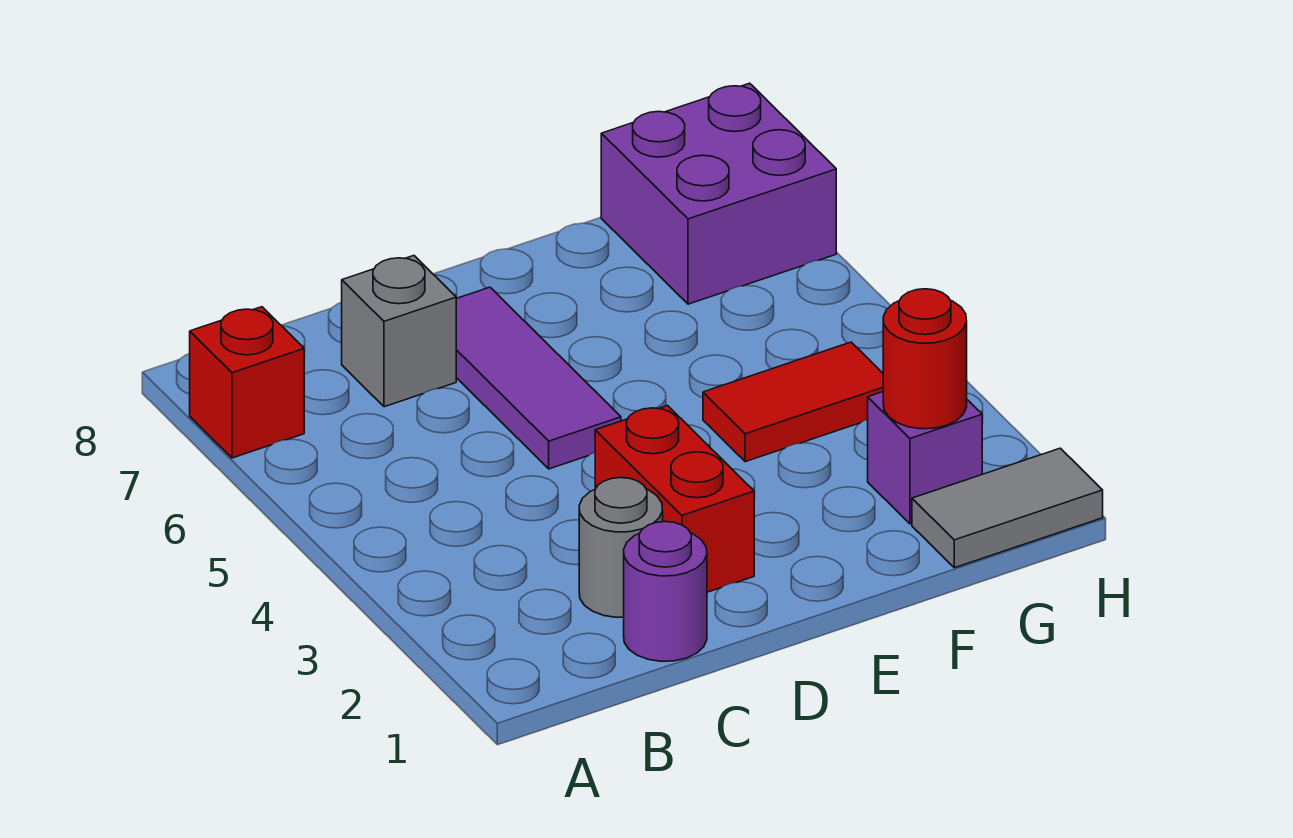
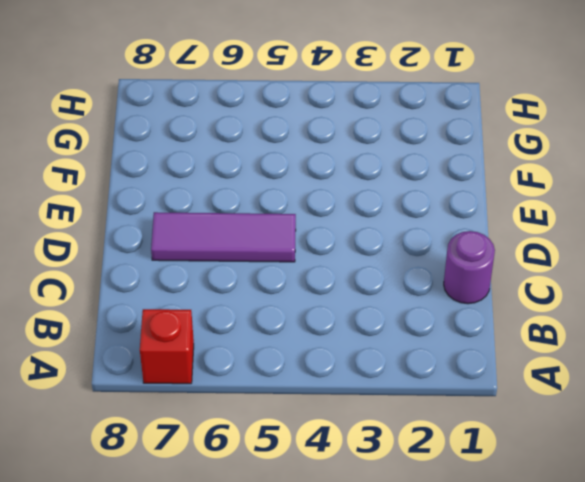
none -> grey round brick C2 level 1
none -> grey brick C7 level 1

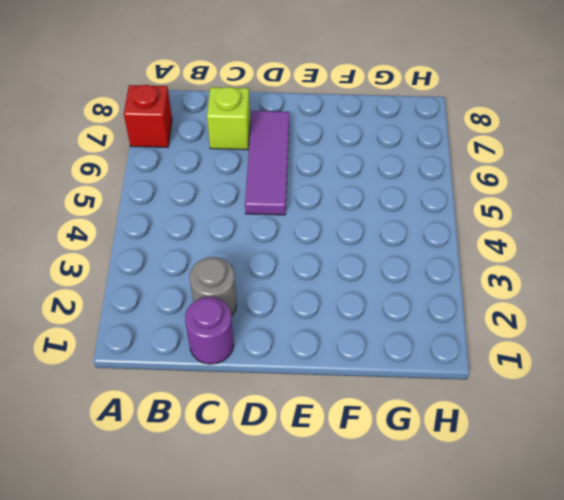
lime brick C7 level 1 -> grey brick C7 level 1
none -> red brick D2:D3 level 1
none -> red tile F4:G4 level 1

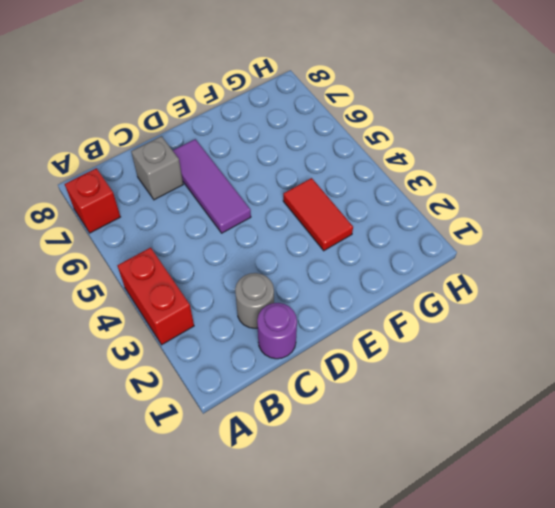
red brick A3:A4 level 1 -> red brick D2:D3 level 1
red tile F3:F4 level 1 -> red tile F4:G4 level 1
none -> grey tile G1:H1 level 1
none -> purple brick G2 level 1

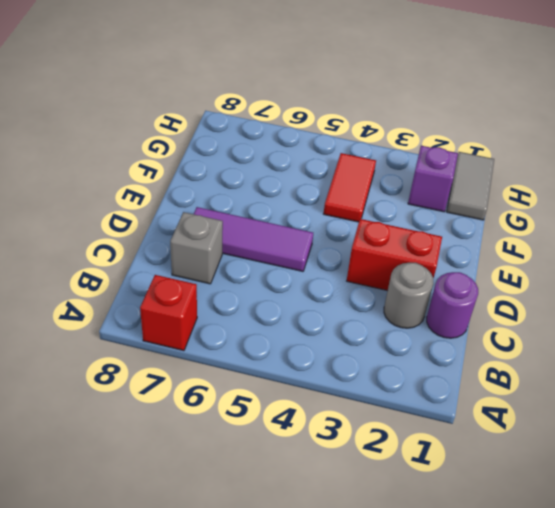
none -> purple brick G7:H8 level 1
none -> red round brick G2 level 2

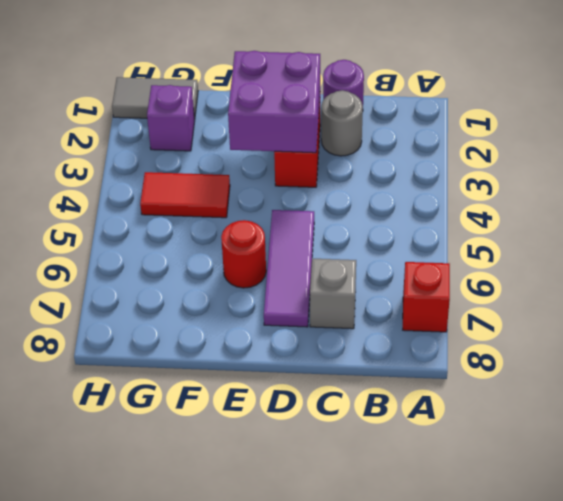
purple brick D2:E3 level 2 -> purple brick G7:H8 level 1
red round brick E6 level 1 -> red round brick G2 level 2

